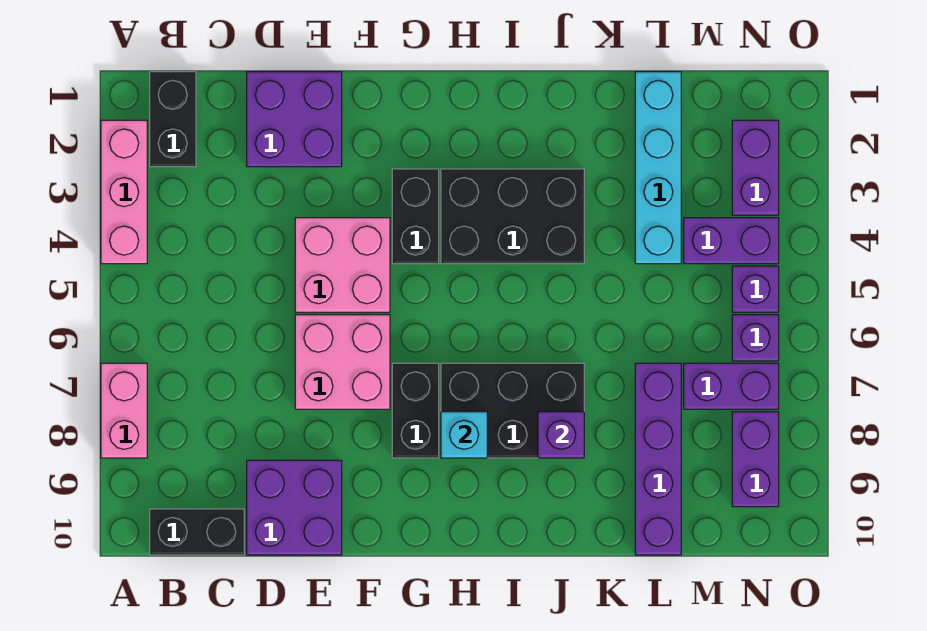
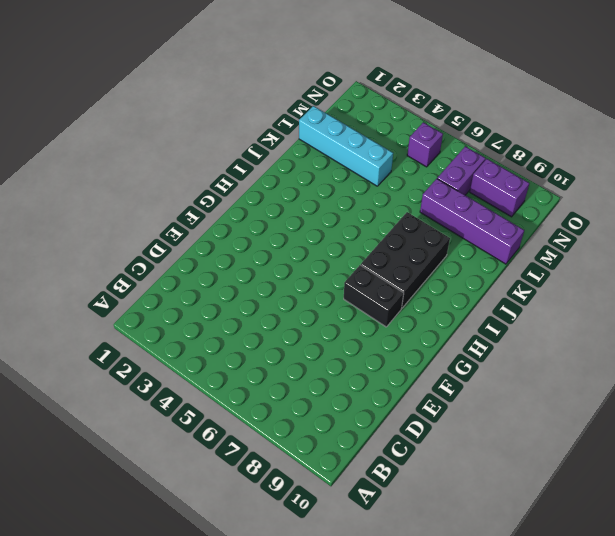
none -> pink brick A2:A4 level 1
none -> pink brick A7:A8 level 1
none -> black brick B1:B2 level 1

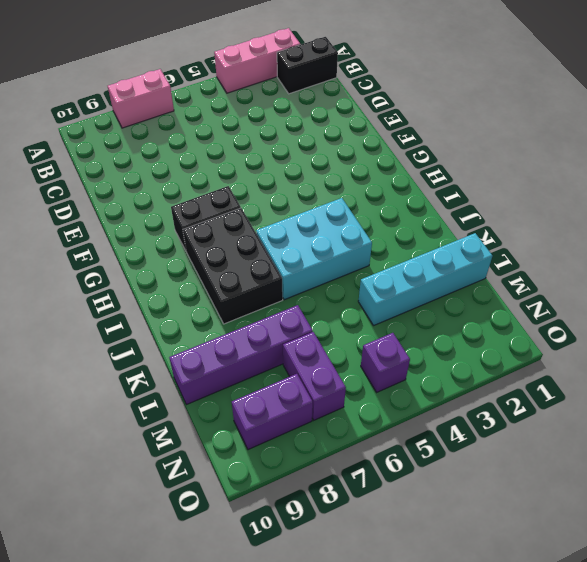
cyan brick I4:J6 level 1 -> black brick H3:J4 level 1
none -> black brick B10:C10 level 1
none -> purple brick D1:E2 level 1
none -> purple brick D9:E10 level 1

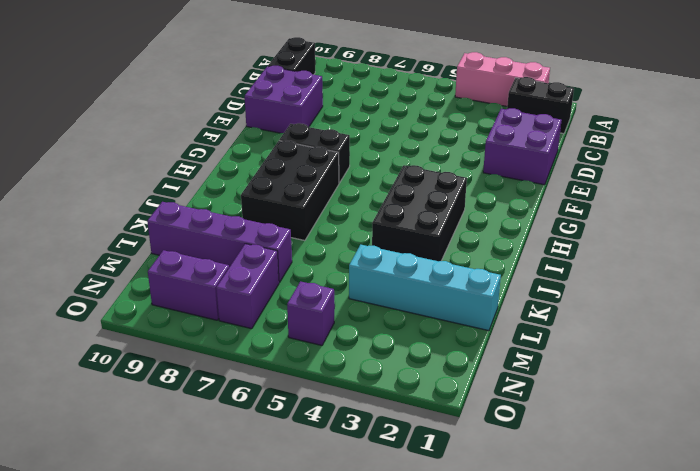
none -> pink brick A7:A8 level 1
none -> pink brick E4:F5 level 1
none -> pink brick E6:F7 level 1

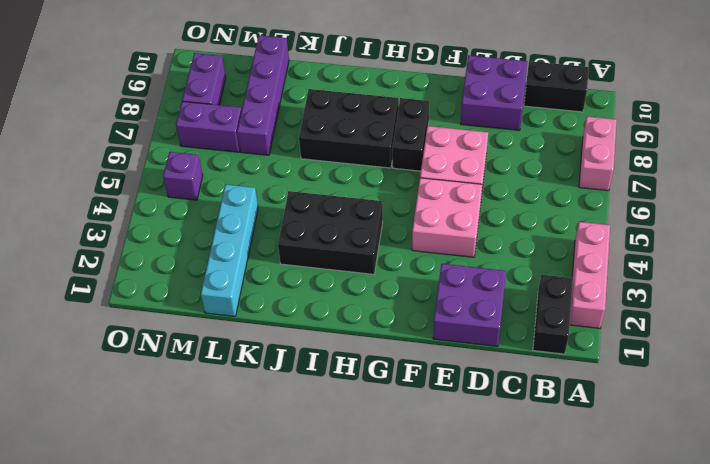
none -> black brick G3:G4 level 1
none -> purple brick M4:N4 level 1
none -> purple brick N2:N3 level 1

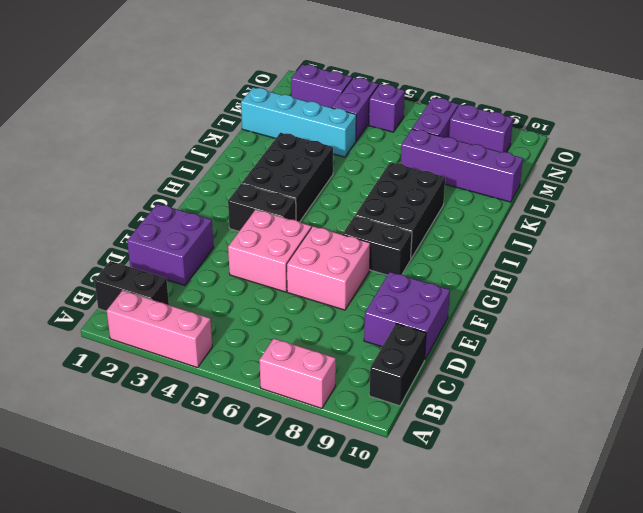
none -> purple brick N6 level 1
none -> cyan brick H8 level 2
none -> purple brick J8 level 2

